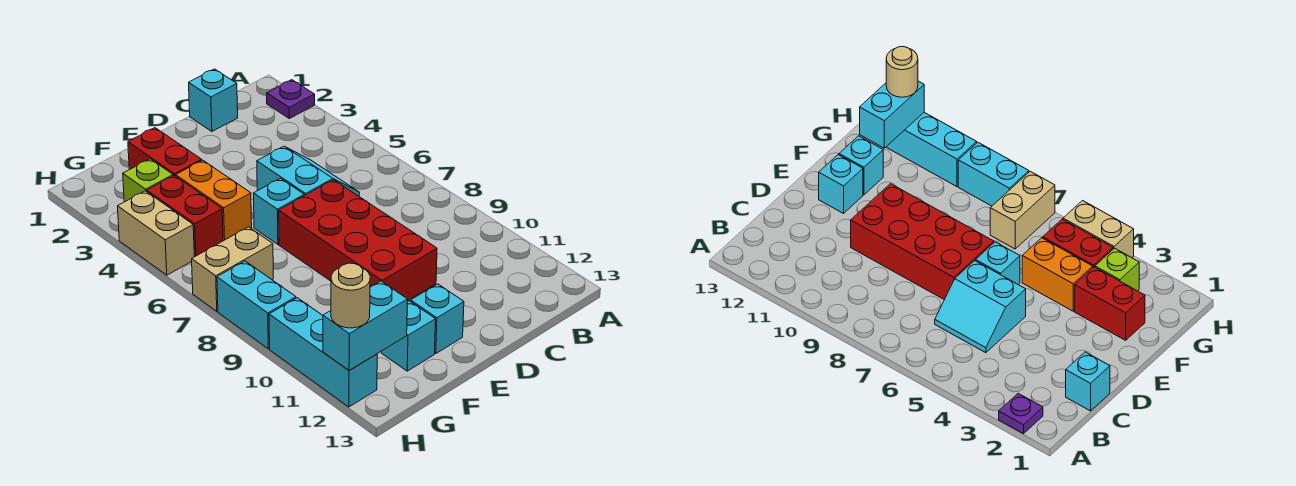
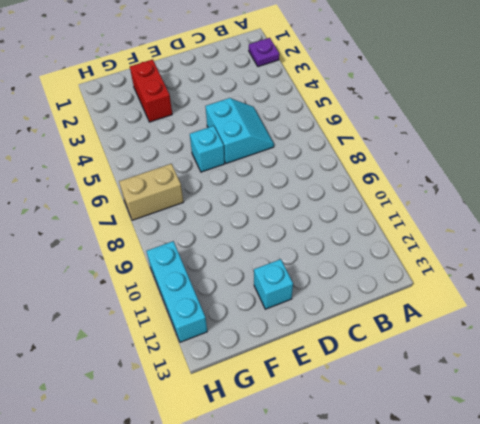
none -> cyan brick C1 level 1
none -> red brick D7:E10 level 1
none -> orange brick F4:F5 level 1

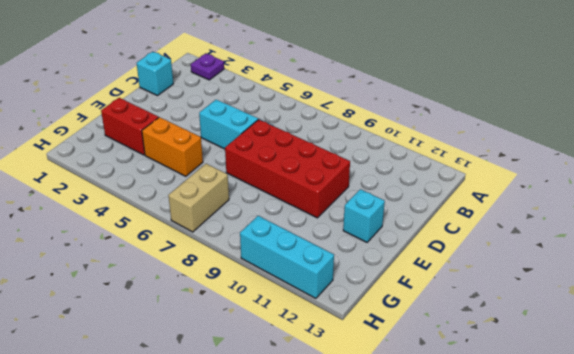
none -> cyan brick E6 level 1
none -> cyan brick F12 level 1
none -> lime brick G3 level 1

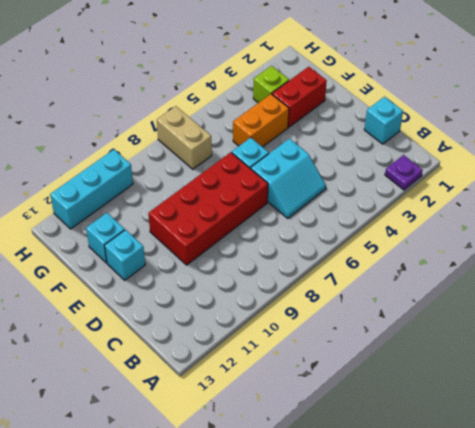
none -> red brick G4:G5 level 1
none -> tan brick H4:H5 level 1
none -> cyan brick H8:H9 level 1

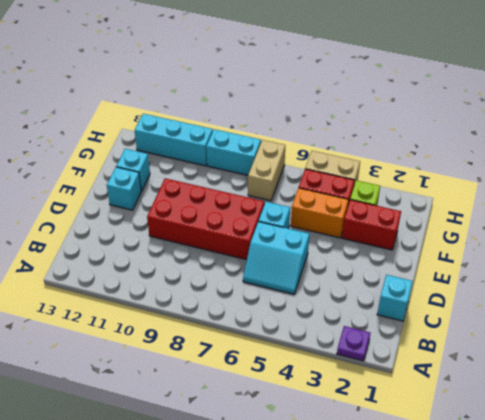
none -> cyan brick G12:H12 level 2
none -> tan round brick H12 level 3

